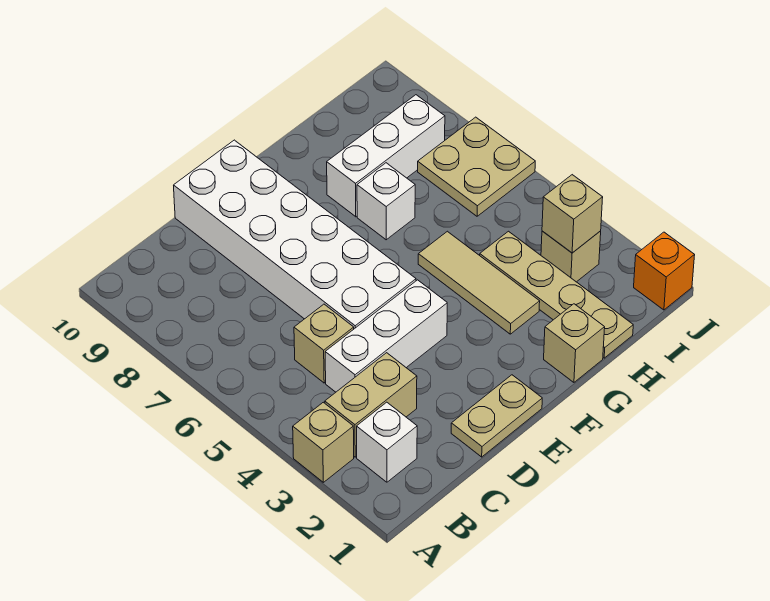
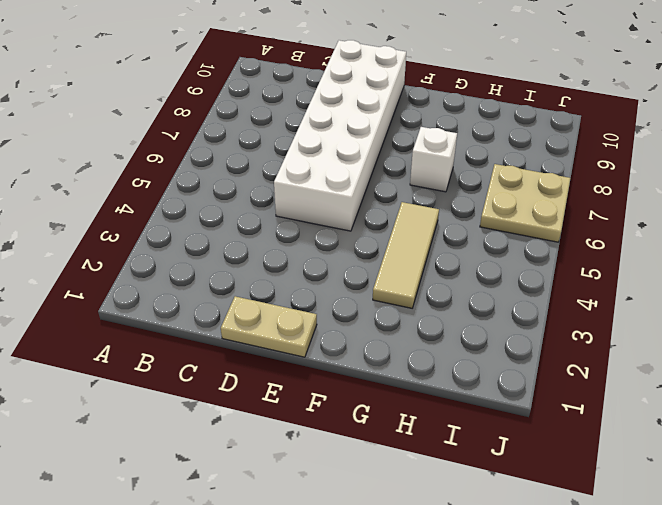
none -> tan brick A3 level 1
none -> white brick B2 level 1
none -> tan brick B3:C3 level 1

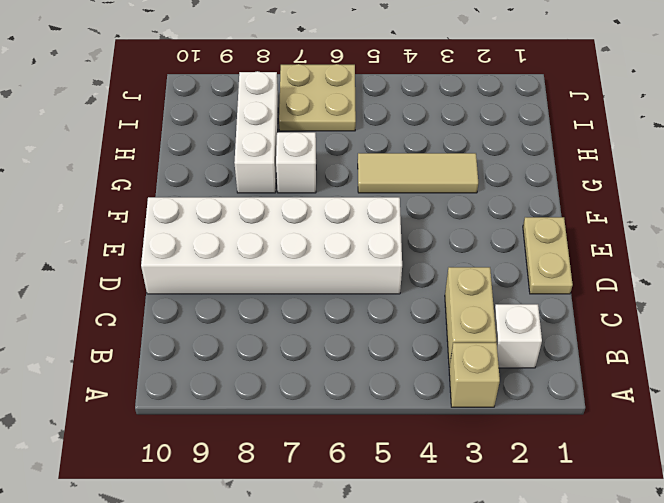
none -> white brick C4:E4 level 1
none -> tan brick C5 level 1
none -> tan brick G1 level 1

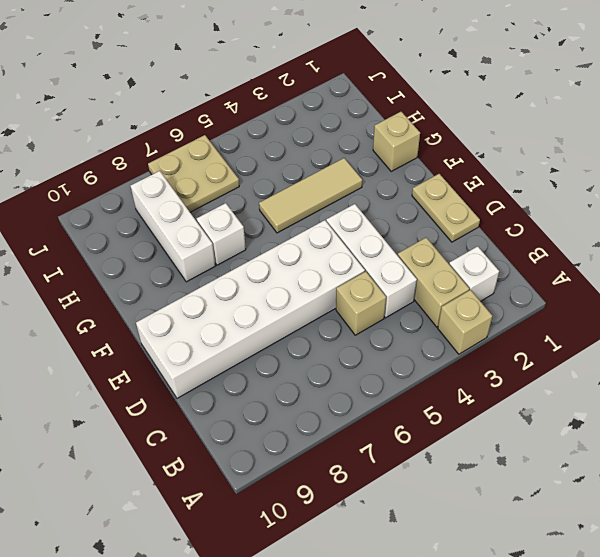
none -> tan plate H1:H4 level 1
none -> tan brick I3 level 1
none -> orange brick J1 level 1

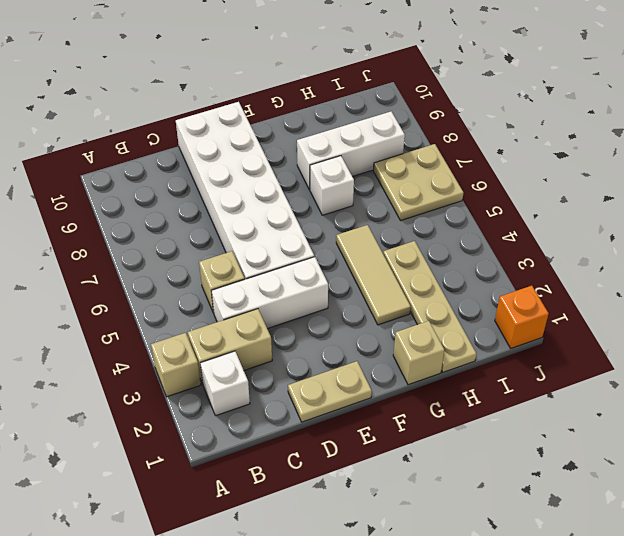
none -> tan brick I3 level 1
none -> tan brick I3 level 2

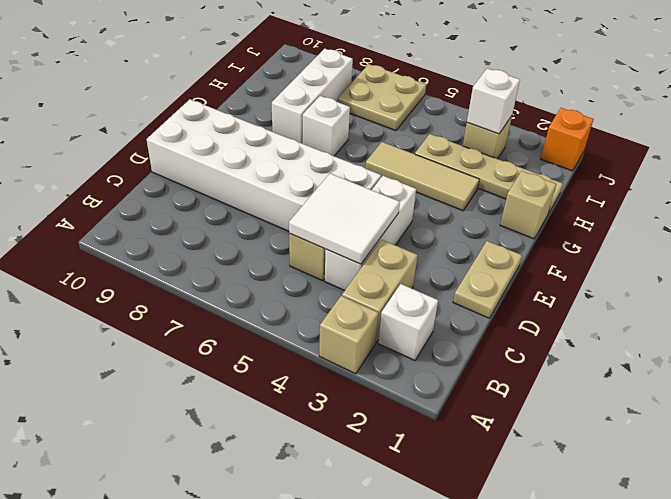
white tile C4:D5 level 2 -> none
white brick I3 level 2 -> tan brick I3 level 2

